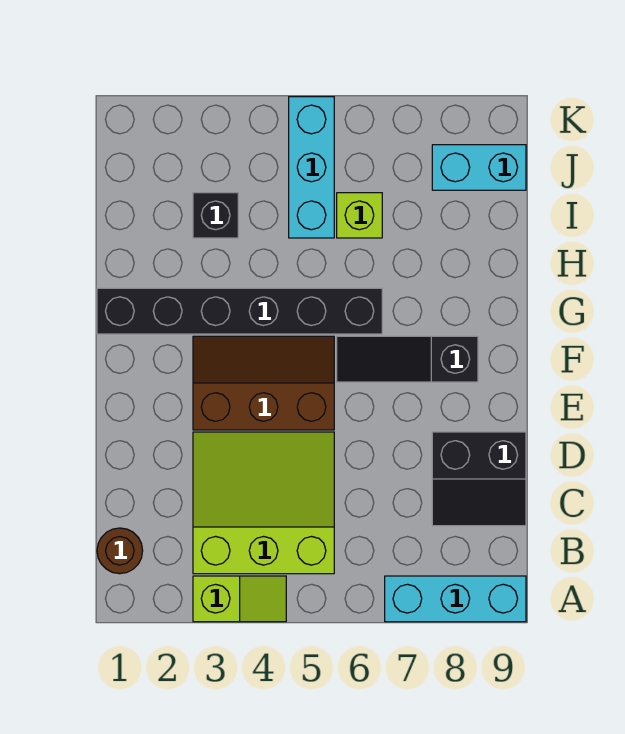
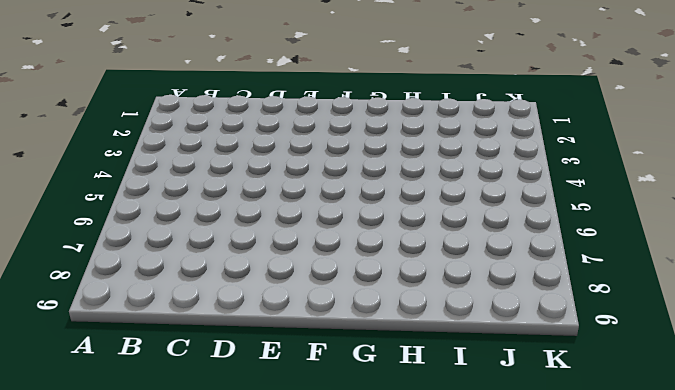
none -> lime slope A3:A4 level 1 top 3
none -> cyan brick A7:A9 level 1
none -> brown round brick B1 level 1

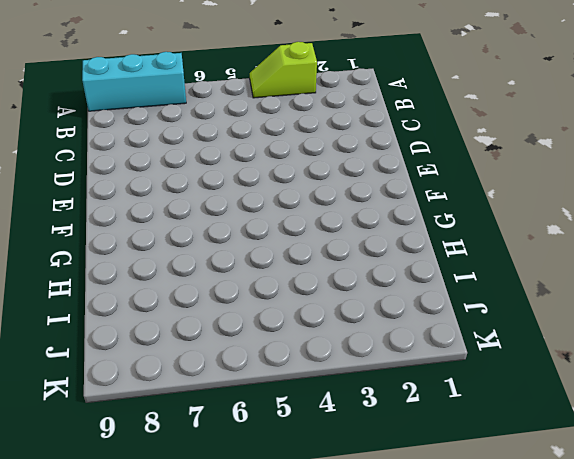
none -> brown round brick B1 level 1
none -> lime slope B3:D5 level 1 top B
none -> black slope C8:D9 level 1 top D

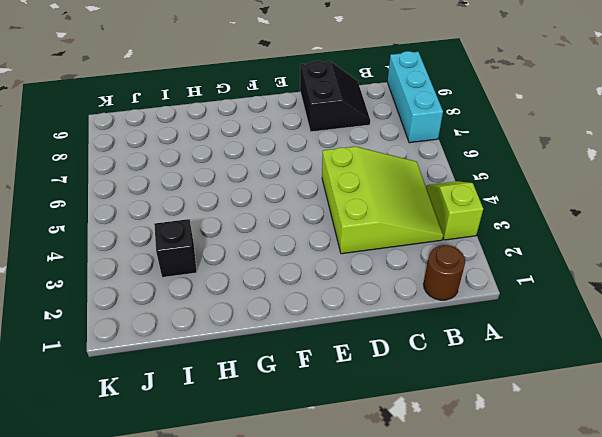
lime slope B3:D5 level 1 top D -> lime slope B3:D5 level 1 top B
none -> brown slope E3:F5 level 1 top E
none -> black slope F6:F8 level 1 top 8
none -> black brick G1:G6 level 1

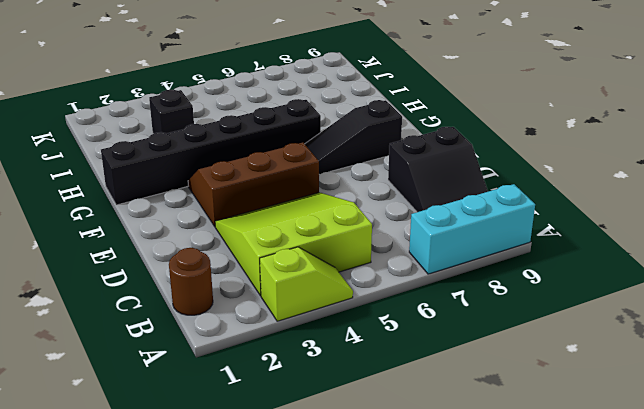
none -> cyan brick I5:K5 level 1
none -> lime brick I6 level 1
none -> cyan brick J8:J9 level 1

